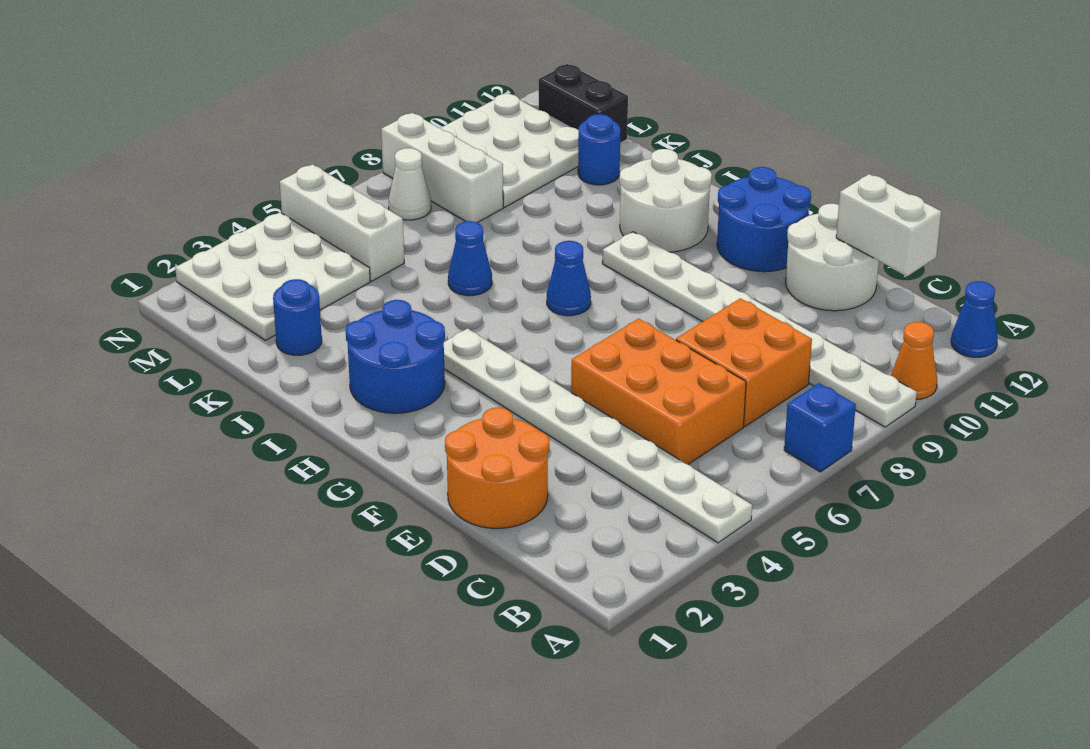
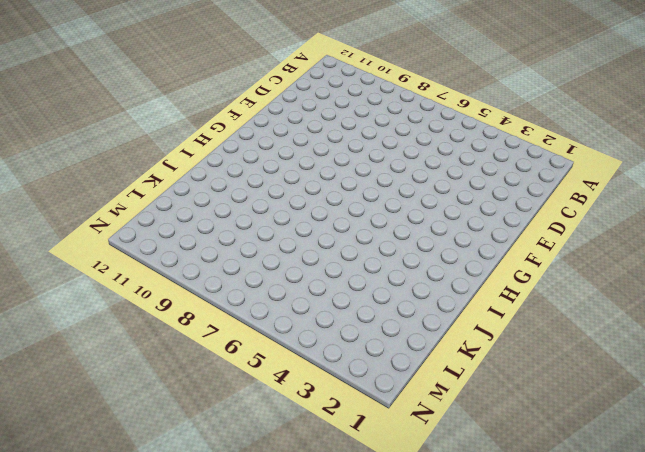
none -> white plate A4:H4 level 1
none -> blue brick A7 level 1
none -> white plate A9:H9 level 1

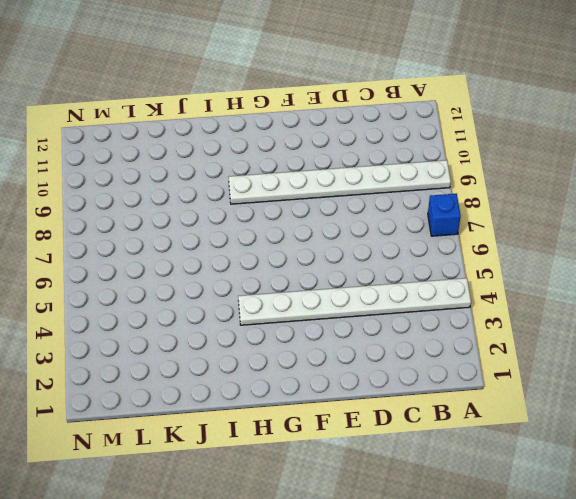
none -> orange cone A10 level 1
none -> blue cone A12 level 1
none -> orange brick C5:E6 level 1

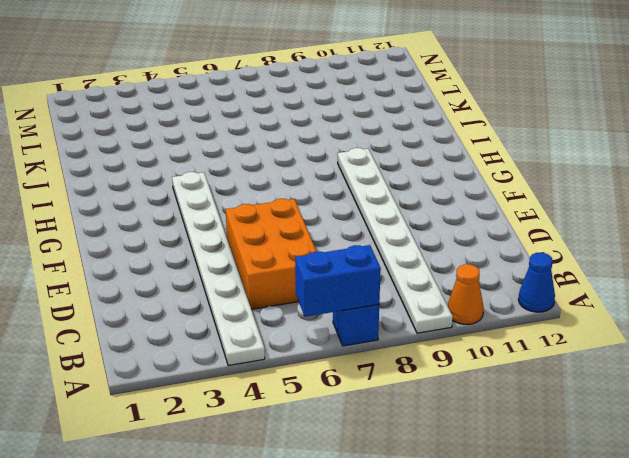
blue brick A6:A7 level 2 -> none
none -> orange brick C7:D8 level 1
none -> orange round brick D1:E2 level 1
none -> white round brick D11:E12 level 1

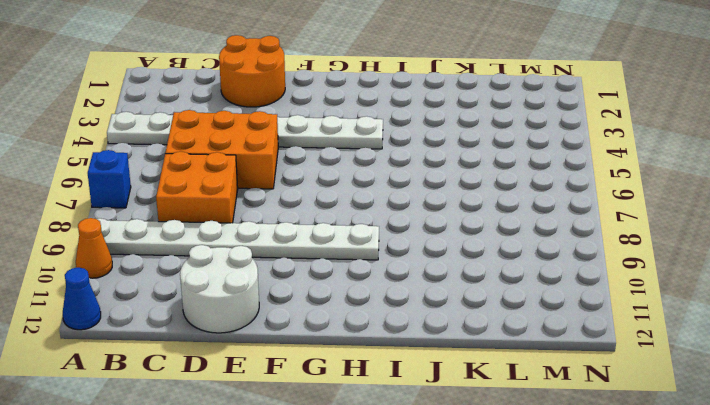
none -> blue round brick F11:G12 level 1
none -> blue round brick H2:I3 level 1
none -> blue cone H7 level 1

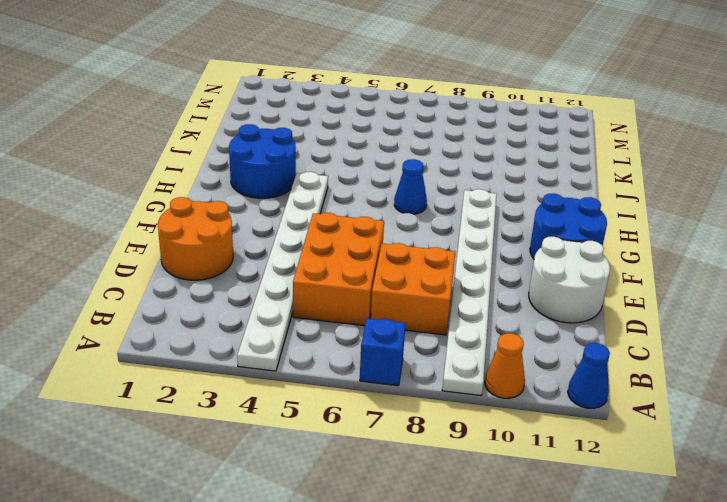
none -> white round brick H10:I11 level 1
none -> blue cone J6 level 1
none -> blue round brick K2 level 1

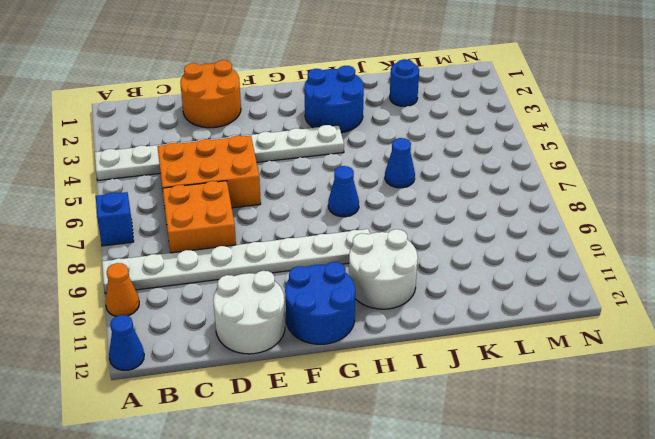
none -> blue round brick K11 level 1
none -> white plate L2:N4 level 1
none -> white brick L5:N5 level 1

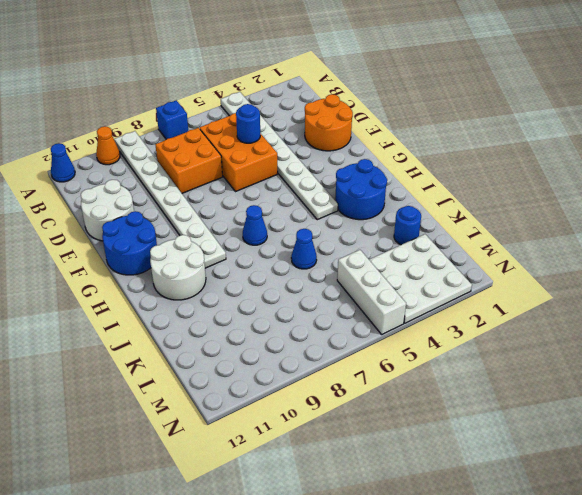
blue round brick D5 level 2 -> blue round brick K11 level 1
none -> white brick L8:N8 level 1
none -> white plate L9:N11 level 1
none -> black brick L12:M12 level 1

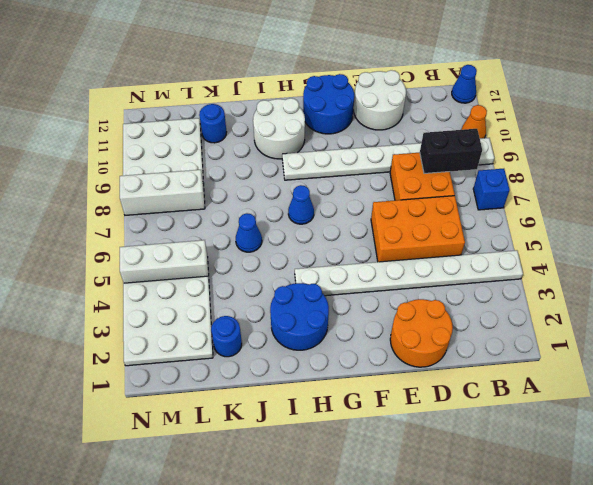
black brick B8:C8 level 2 -> black brick L12:M12 level 1
none -> white cone M7 level 1
none -> white brick C12:D12 level 2

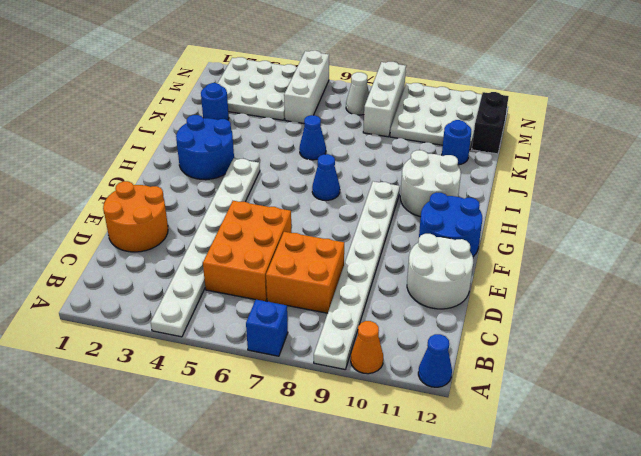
none -> white brick C12:D12 level 2

